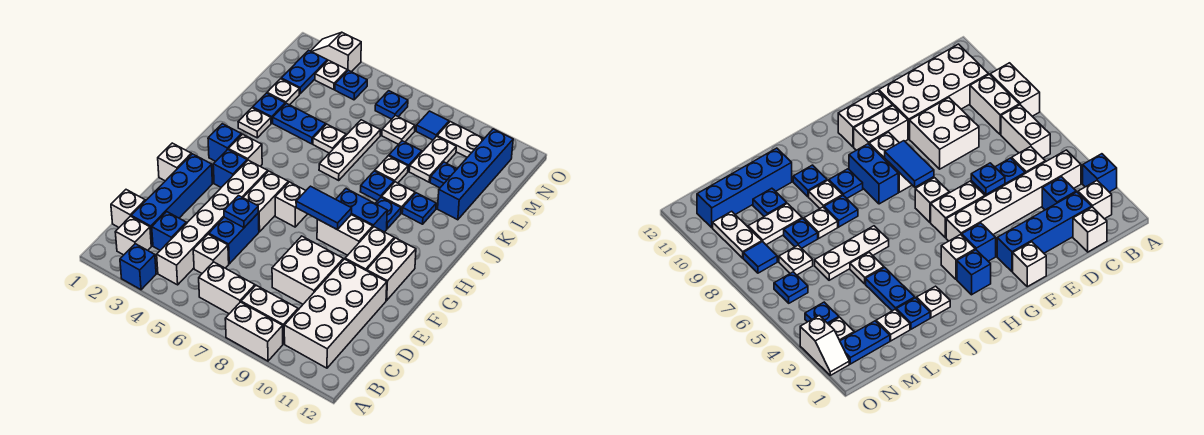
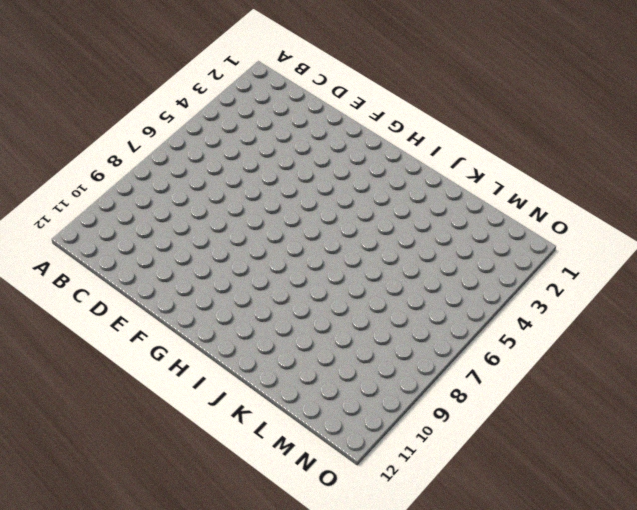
none -> blue brick A3 level 1
none -> white brick A8:A9 level 1
none -> white brick B2 level 1
none -> white brick B4:G4 level 1

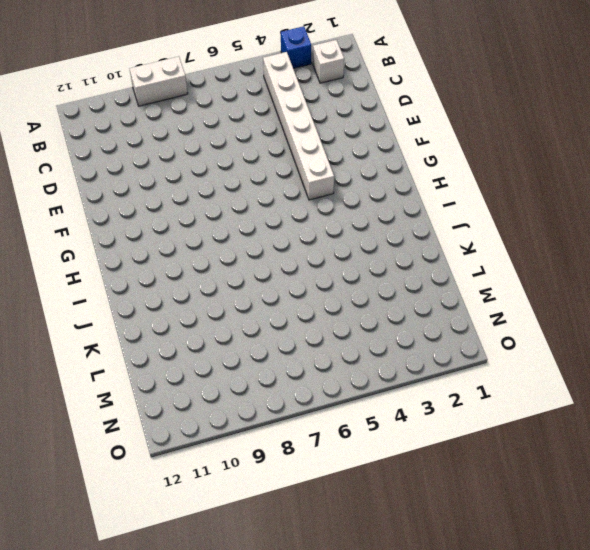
none -> white brick B6:B7 level 1
none -> white brick B8:B9 level 1
none -> white brick B10:E11 level 1
none -> white brick C1 level 1

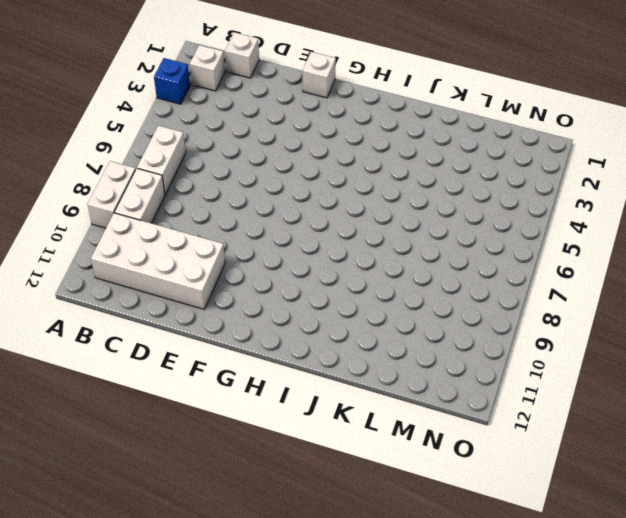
none -> white brick B4:G4 level 1
none -> blue brick C2:F2 level 1
none -> blue brick C3 level 1
none -> white brick C5 level 1

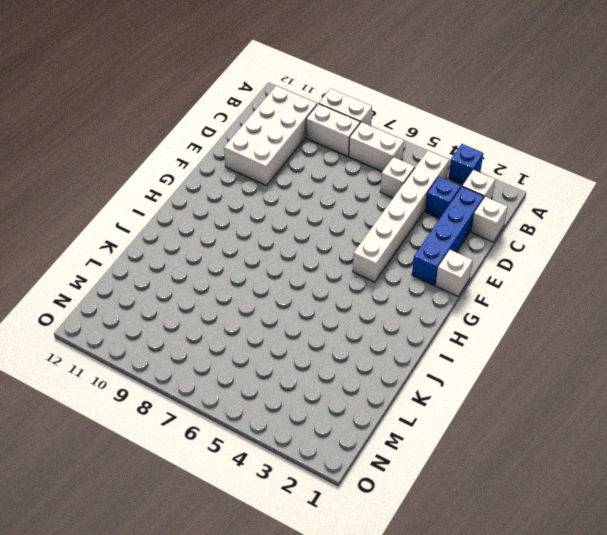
none -> blue brick D5:E5 level 1
none -> white brick D8:E9 level 1
none -> white brick F5:G5 level 1
none -> white brick F10:G10 level 1

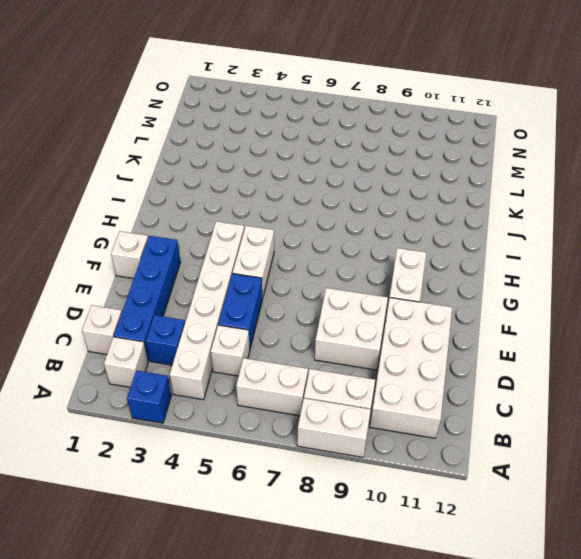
none -> white brick F11:G11 level 1
none -> blue brick G3 level 1
none -> white brick G6 level 1
none -> white brick G8:G9 level 1

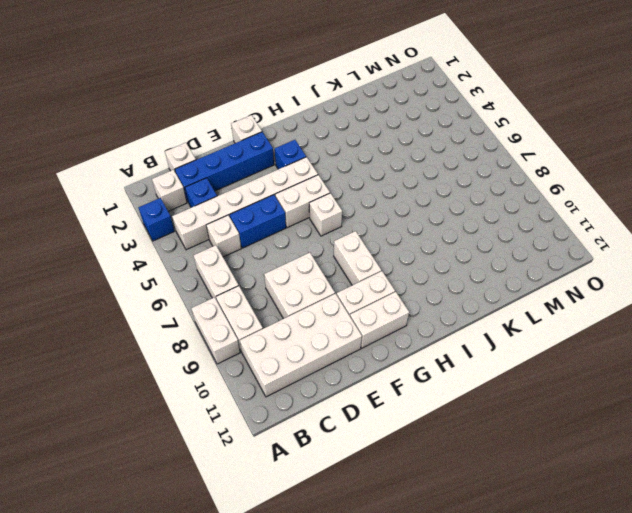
none -> blue brick H2 level 1
none -> white brick H3 level 1
none -> blue brick H8:H9 level 1
none -> blue plate I9 level 1

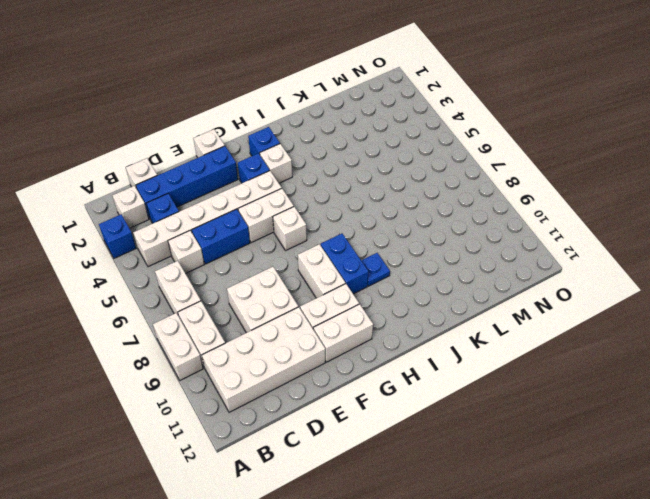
none -> white plate J2 level 1
none -> white plate J6:L6 level 1
none -> blue plate J8 level 1
none -> white plate J9 level 1

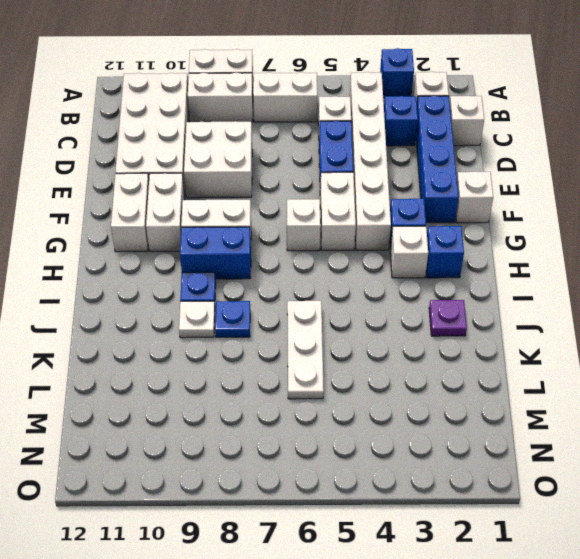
purple plate J2 level 1 -> white plate J2 level 1
none -> blue plate J10 level 1
none -> blue plate K2 level 1
none -> blue plate K3:K4 level 1
none -> white plate K5 level 1

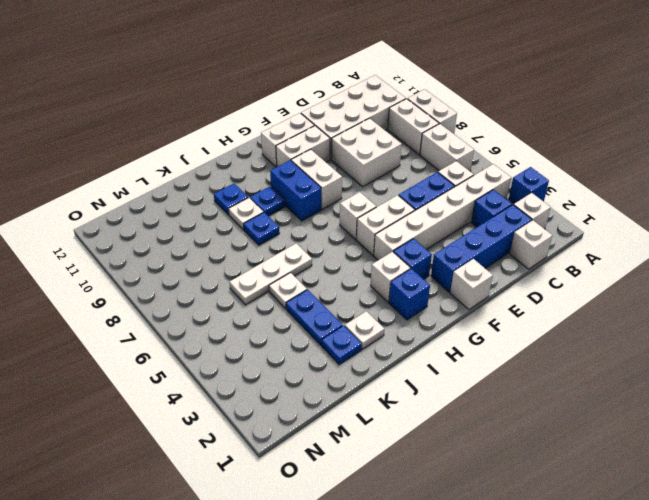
none -> white plate K8 level 1
none -> blue brick K11:N11 level 1
none -> white plate L2 level 1
none -> blue plate L8 level 1

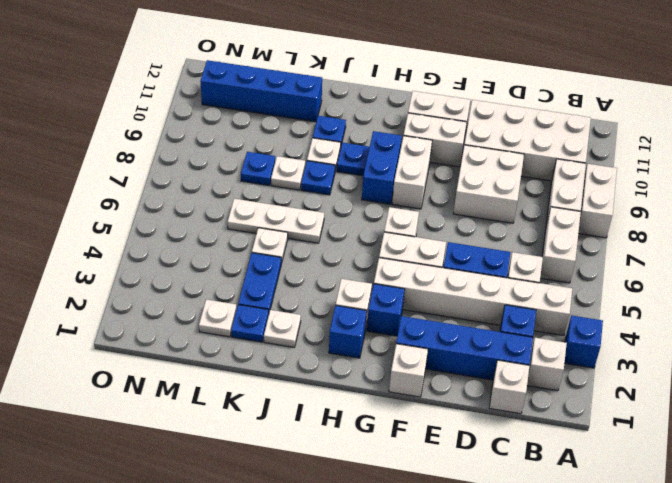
none -> white plate L9:M9 level 1
none -> blue plate L10 level 1
none -> blue plate M2:N2 level 1
none -> white plate M7 level 1

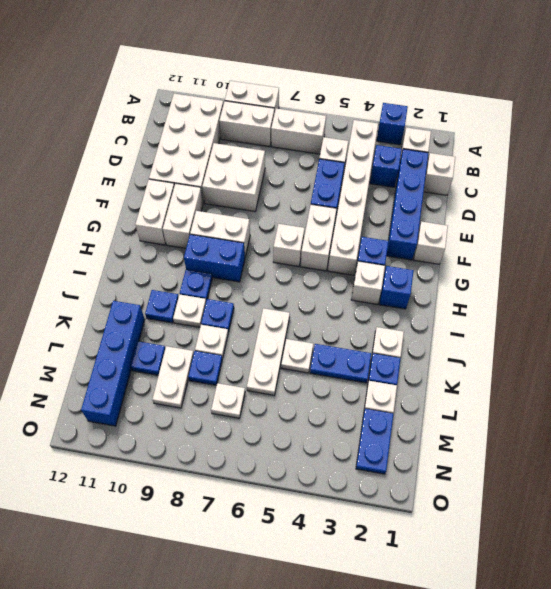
none -> white plate N3 level 1
none -> blue plate N4 level 1
none -> blue plate N6 level 1
none -> blue tile N8 level 1

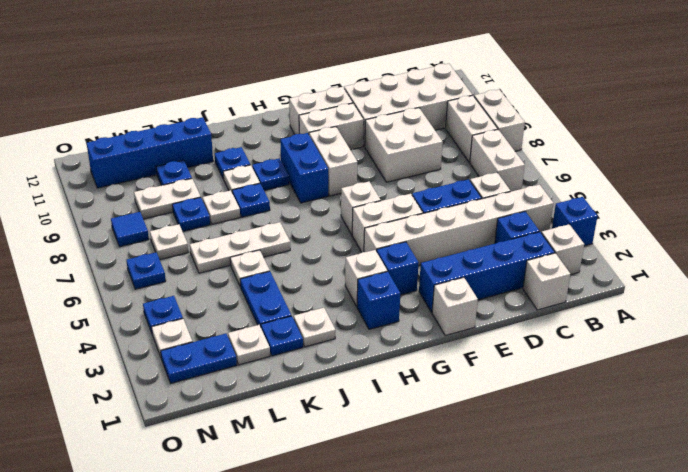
none -> white plate N9:N10 level 1
none -> white slope O2:O3 level 1 top 3
none -> blue plate E5 level 2
none -> blue tile G7:G8 level 2

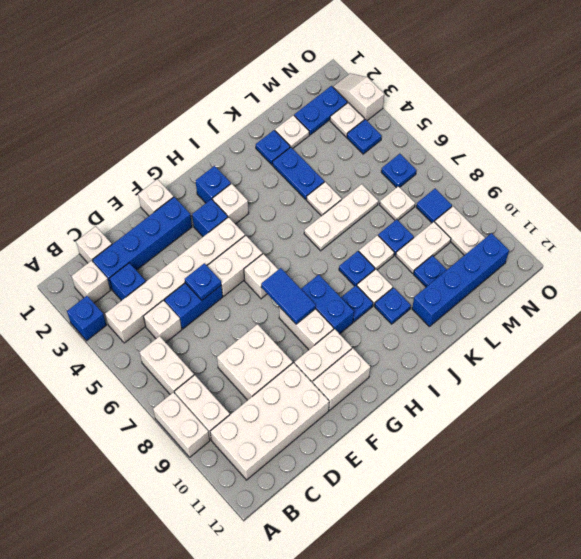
none -> white plate J2 level 1

